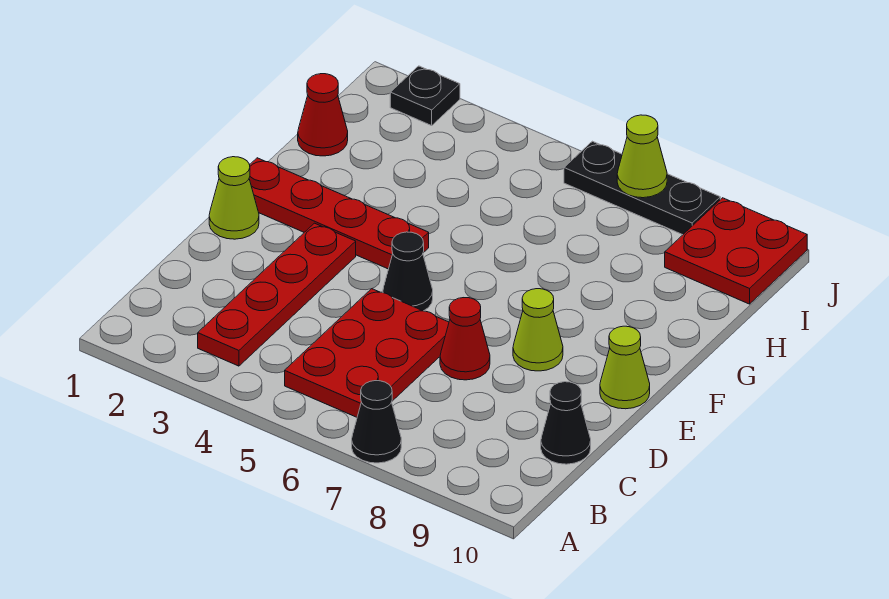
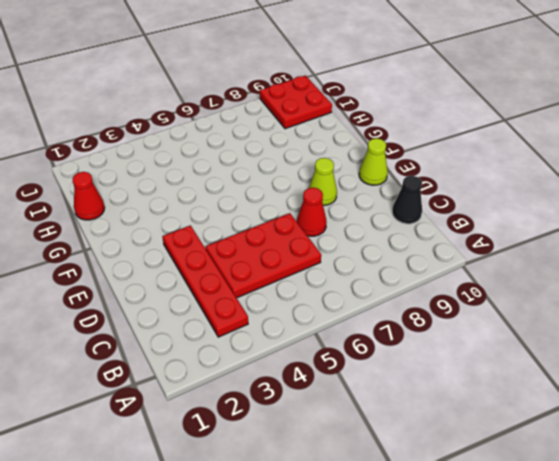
red plate C4:D6 level 1 -> red plate B5:D6 level 1
none -> black cone A7 level 1
none -> lime cone E1 level 1
none -> black cone E5 level 1

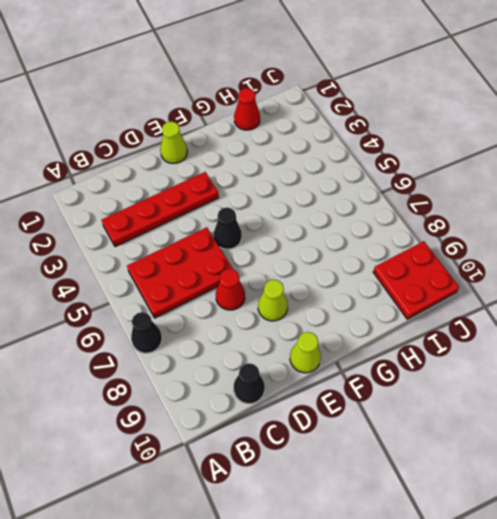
none -> red plate F1:F4 level 1
none -> black plate J2 level 1
none -> black plate J6:J8 level 1

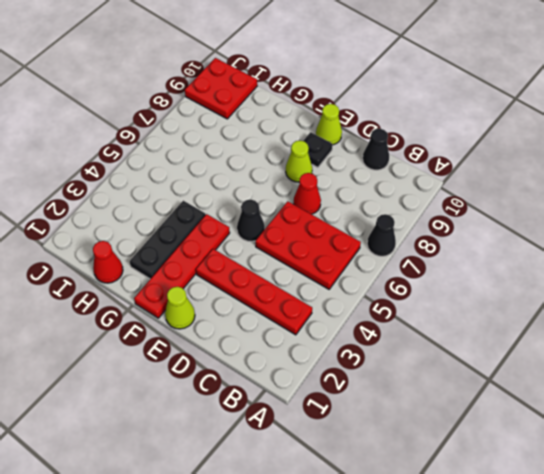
black plate E9 level 1 -> black plate J2 level 1
black plate G2:G4 level 1 -> black plate J6:J8 level 1
none -> lime cone J7 level 2

